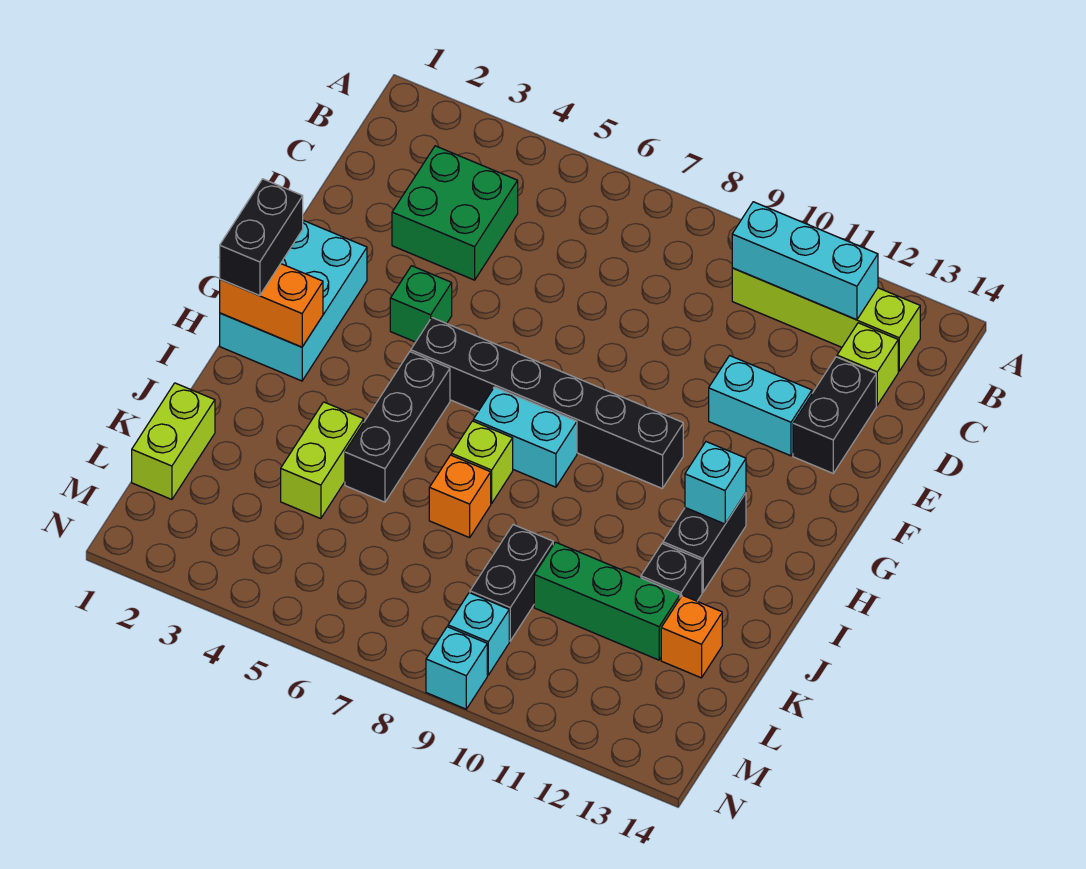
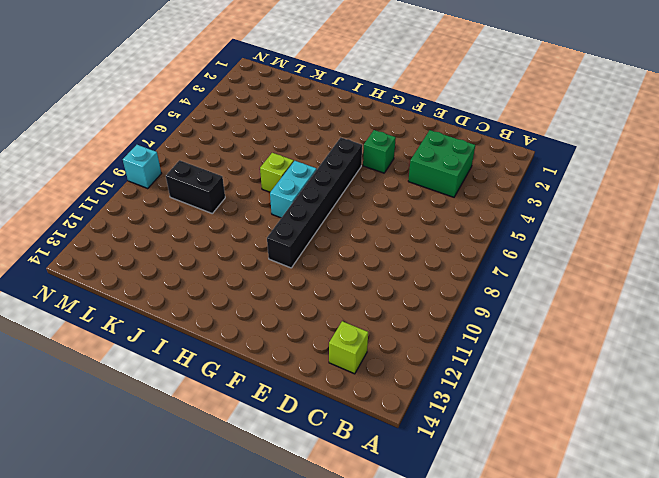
none -> lime brick B10:B13 level 1
none -> black brick D13:E13 level 1
none -> cyan brick E11:E12 level 1

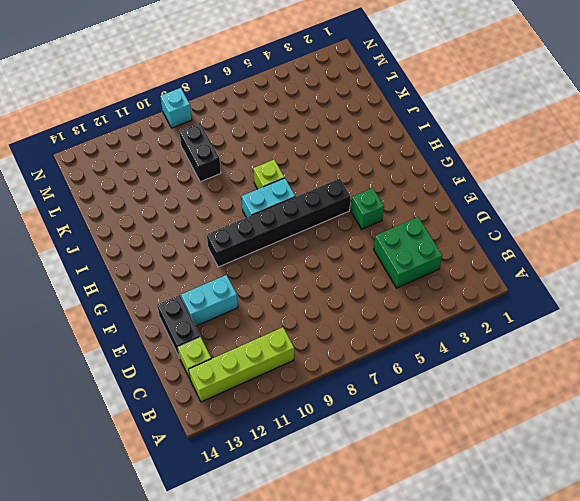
none -> cyan brick F1:H2 level 1
none -> black brick H5:J5 level 1
none -> black brick H12:I12 level 1

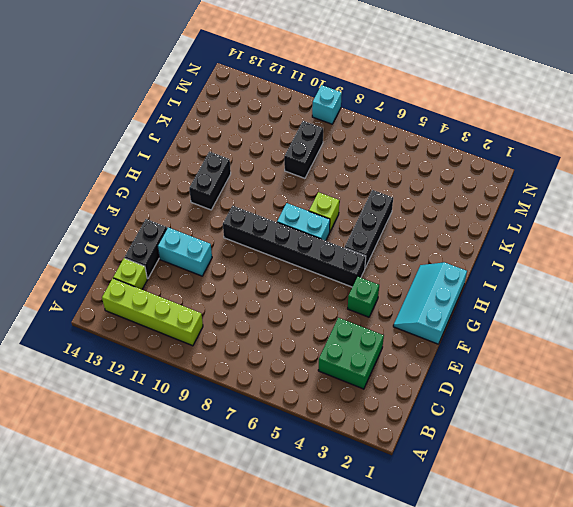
cyan slope F1:H2 level 1 top 1 -> cyan brick F1:H2 level 1
none -> lime brick J4:K4 level 1
none -> orange brick J7 level 1
none -> black brick J12 level 1

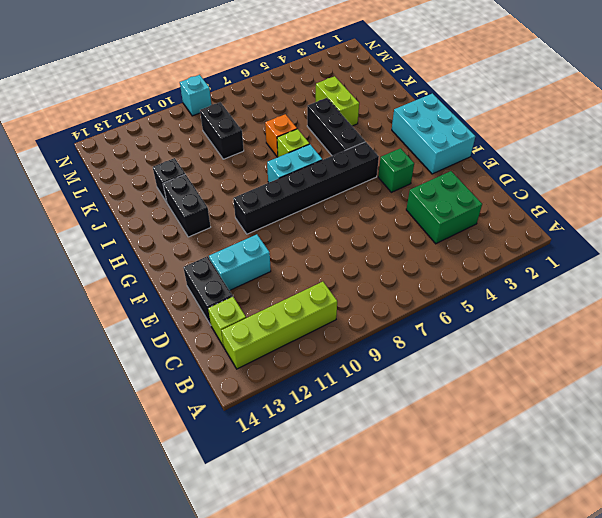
none -> lime brick K1:L1 level 1
none -> green brick K10:K12 level 1
none -> orange brick K13 level 1

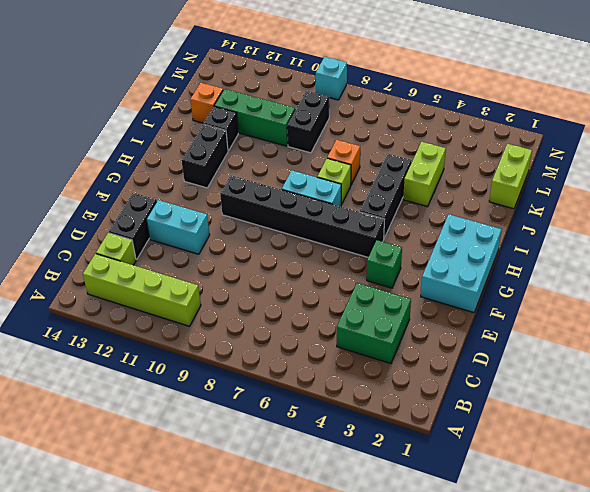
none -> cyan brick M9 level 1
none -> cyan brick B10:B12 level 2
none -> orange brick H1:H2 level 2

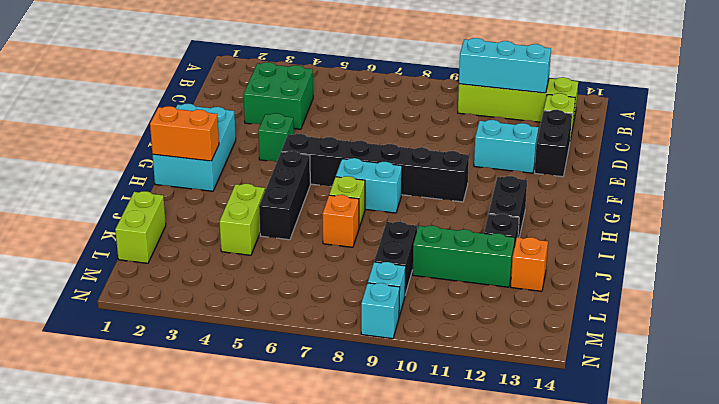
none -> cyan brick H12 level 2
none -> black brick G1:H1 level 3

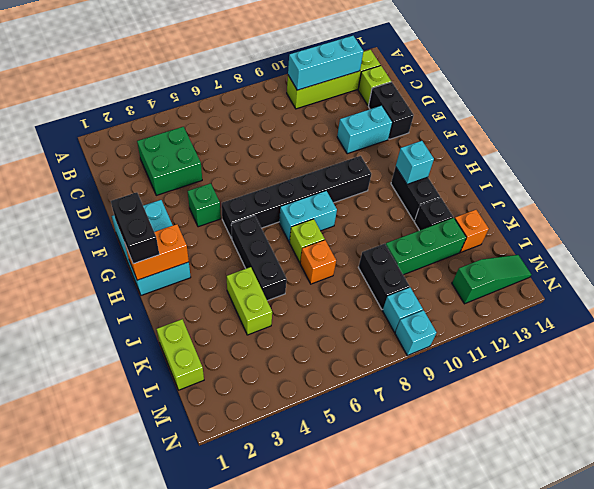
green slope M12:M14 level 1 top 12 -> none

